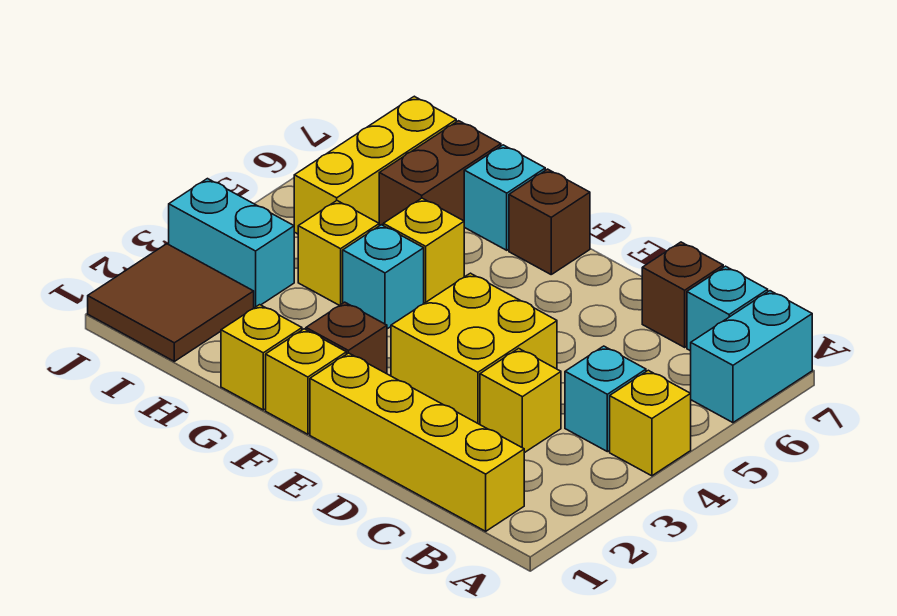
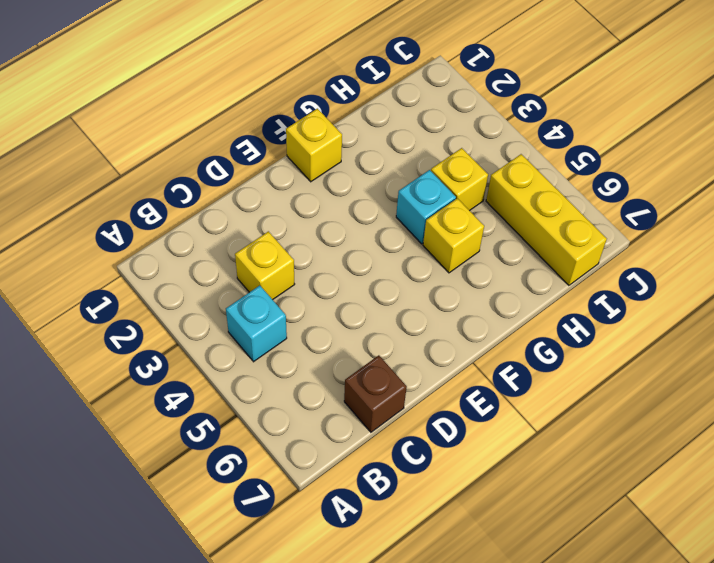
none -> yellow brick A4 level 1
none -> cyan brick A6:A7 level 1
none -> yellow brick B1:E1 level 1

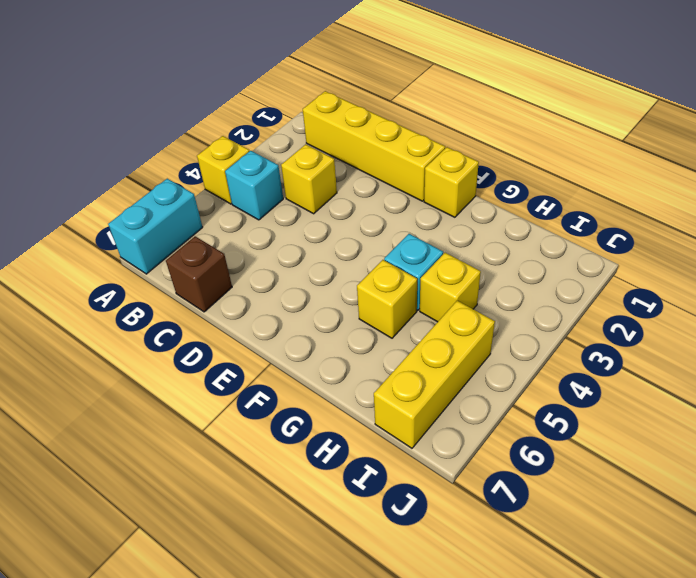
none -> cyan brick B7 level 1
none -> yellow brick D3:E4 level 1
none -> brown brick F2 level 1

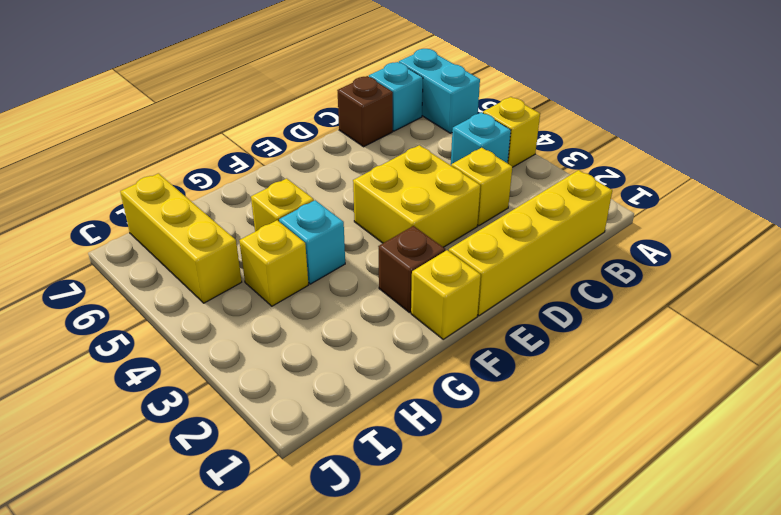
none -> brown brick F7 level 1
none -> yellow brick G1 level 1
none -> cyan brick G7 level 1

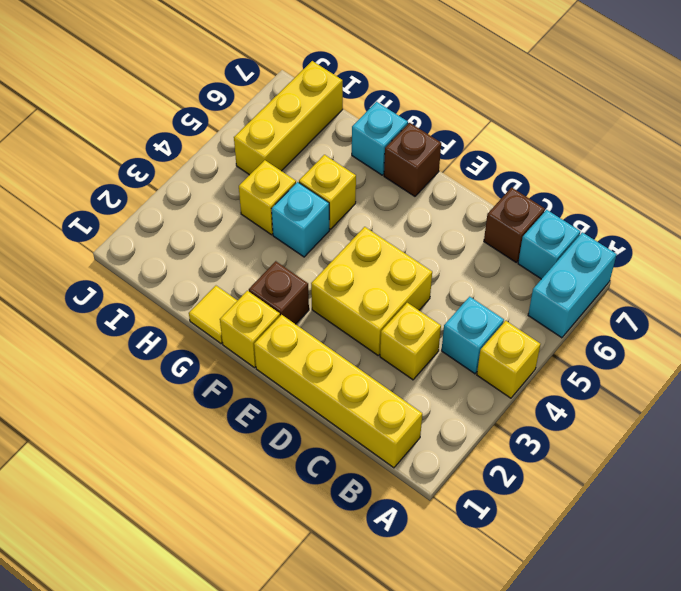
yellow tile G1 level 1 -> yellow brick G1 level 1
none -> brown brick H6:H7 level 1
none -> brown tile I1:J2 level 1
none -> cyan brick I3:J3 level 1

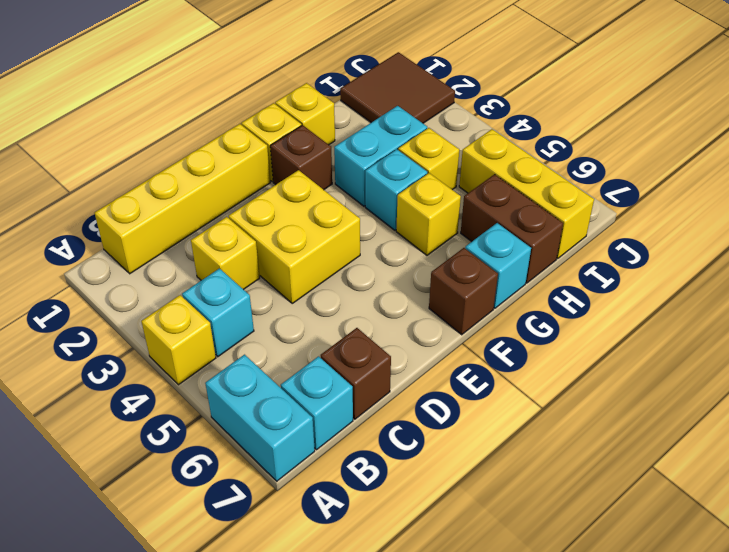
cyan brick G3:H3 level 1 -> cyan brick I3:J3 level 1

